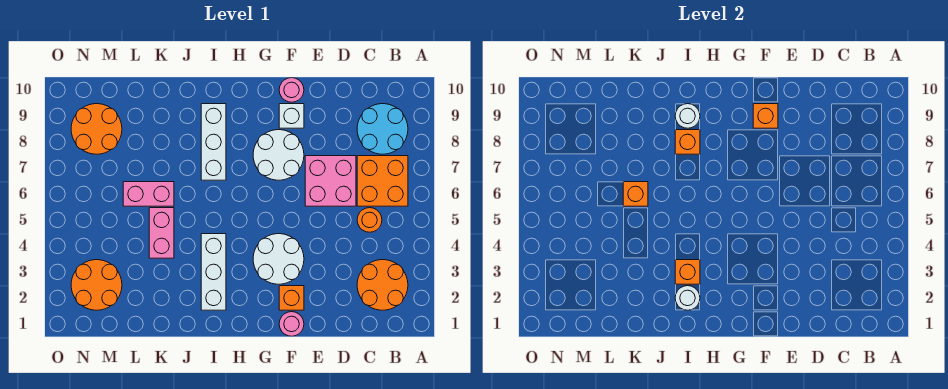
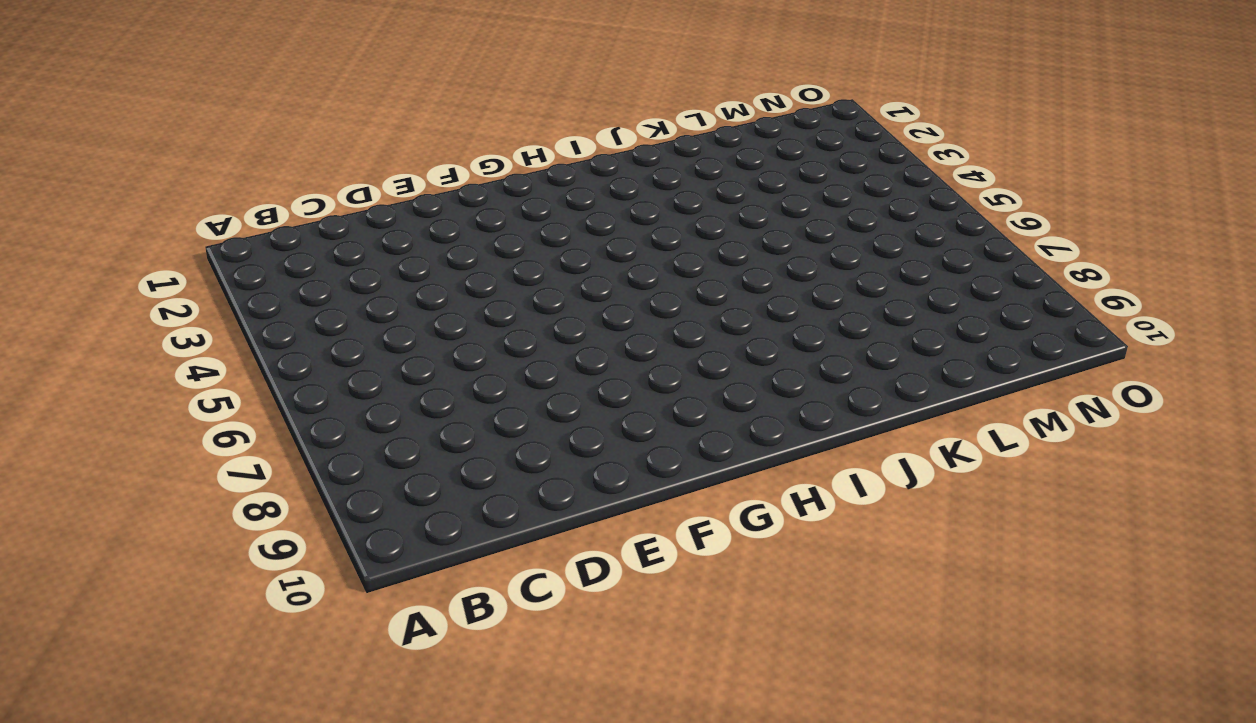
none -> orange round brick B2:C3 level 1
none -> orange brick B6:C7 level 1
none -> cyan round brick B8:C9 level 1

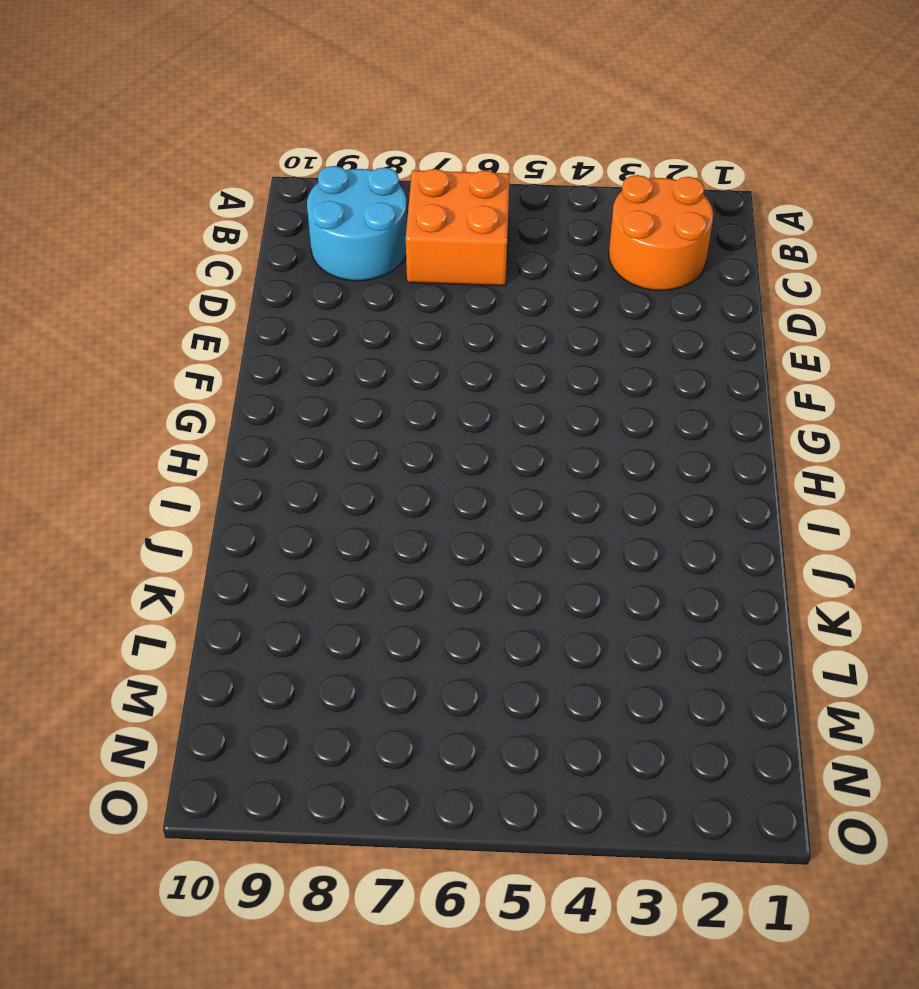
none -> orange round brick C5 level 1
none -> pink brick D6:E7 level 1
none -> pink round brick F1 level 1

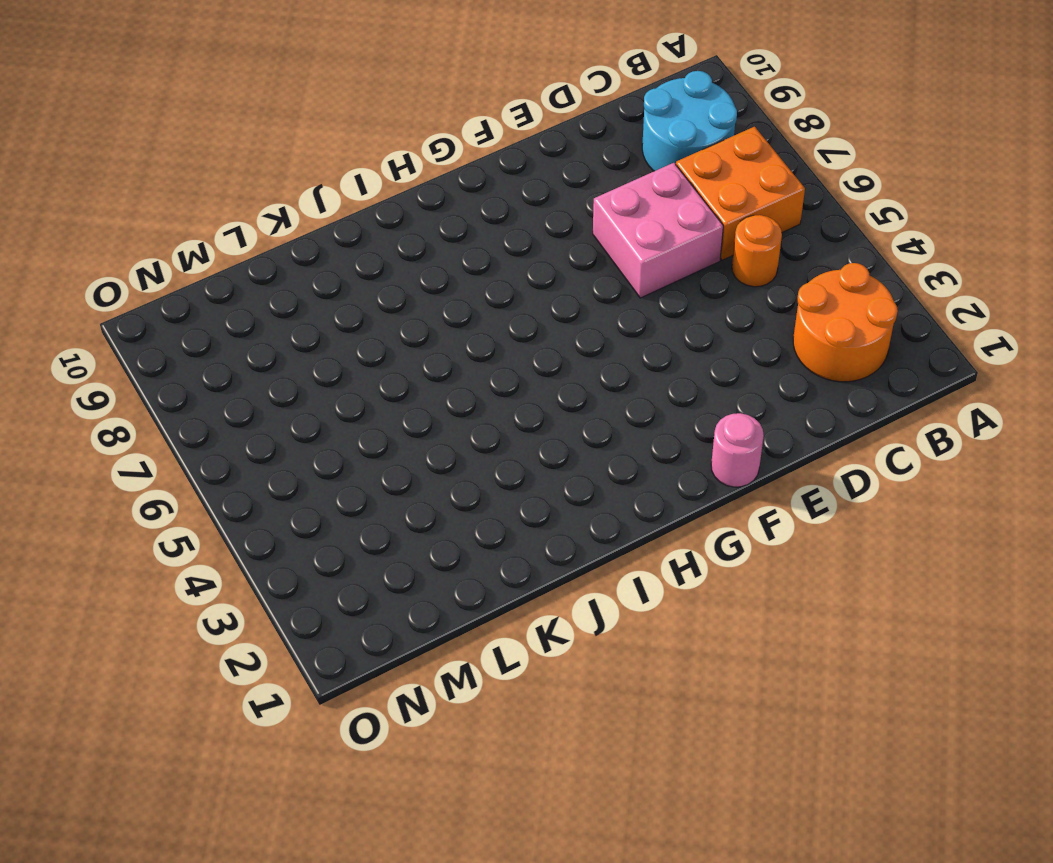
none -> orange brick F2 level 1
none -> white round brick F3:G4 level 1
none -> white round brick F7:G8 level 1

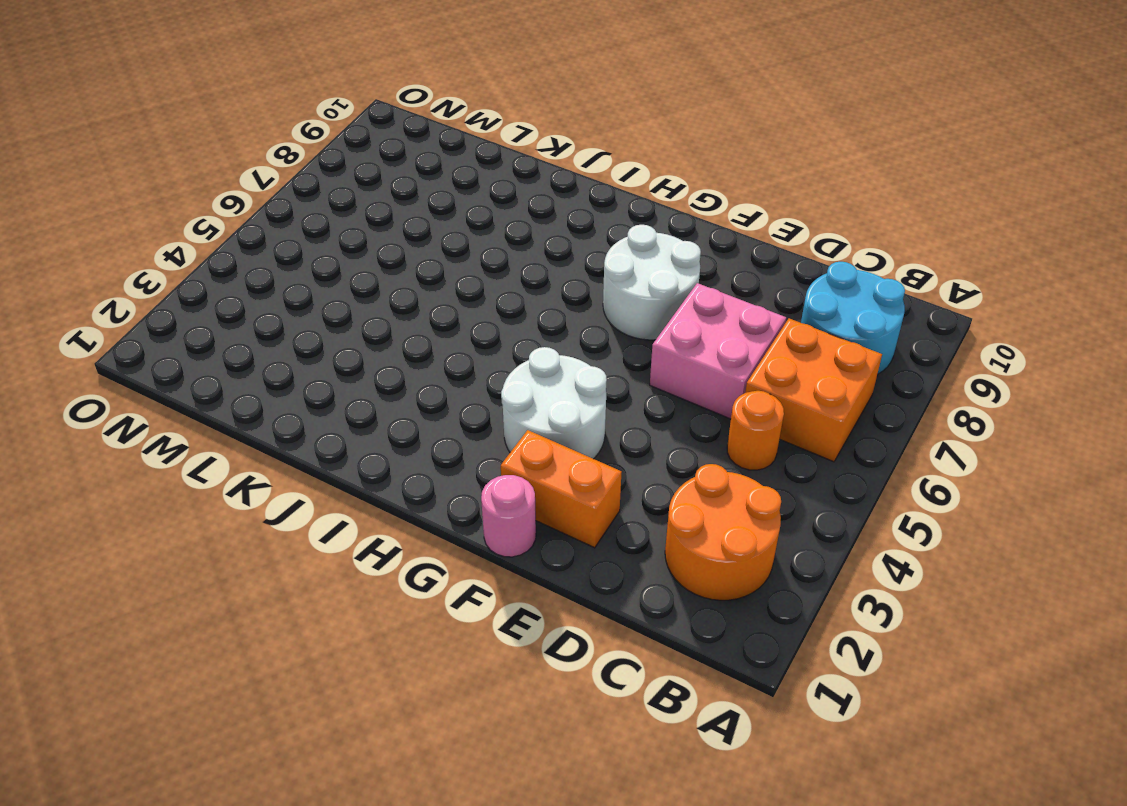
orange brick E2:F2 level 1 -> orange brick F2 level 1
none -> white brick F9 level 1
none -> pink round brick F10 level 1
none -> white brick I2:I4 level 1

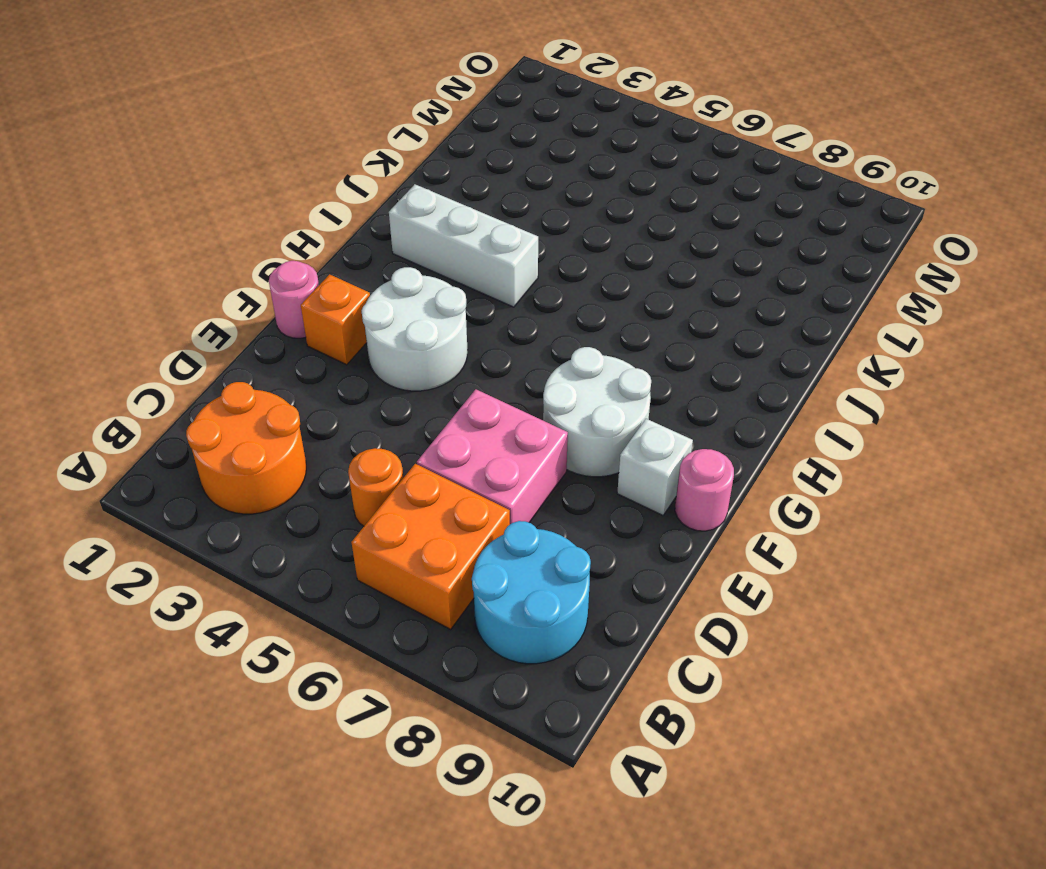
none -> white brick I7:I9 level 1
none -> pink brick K4:K5 level 1
none -> pink brick K6:L6 level 1

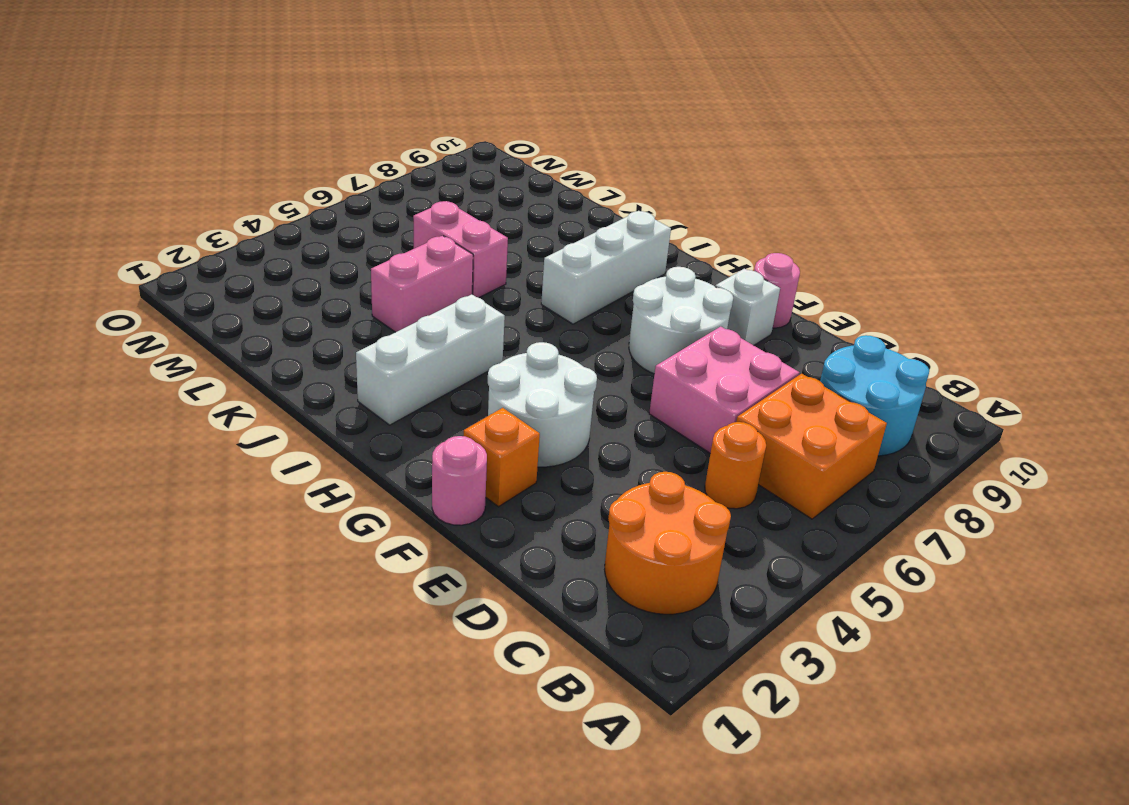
none -> orange round brick M2:N3 level 1
none -> orange round brick M8:N9 level 1
none -> orange brick F9 level 2

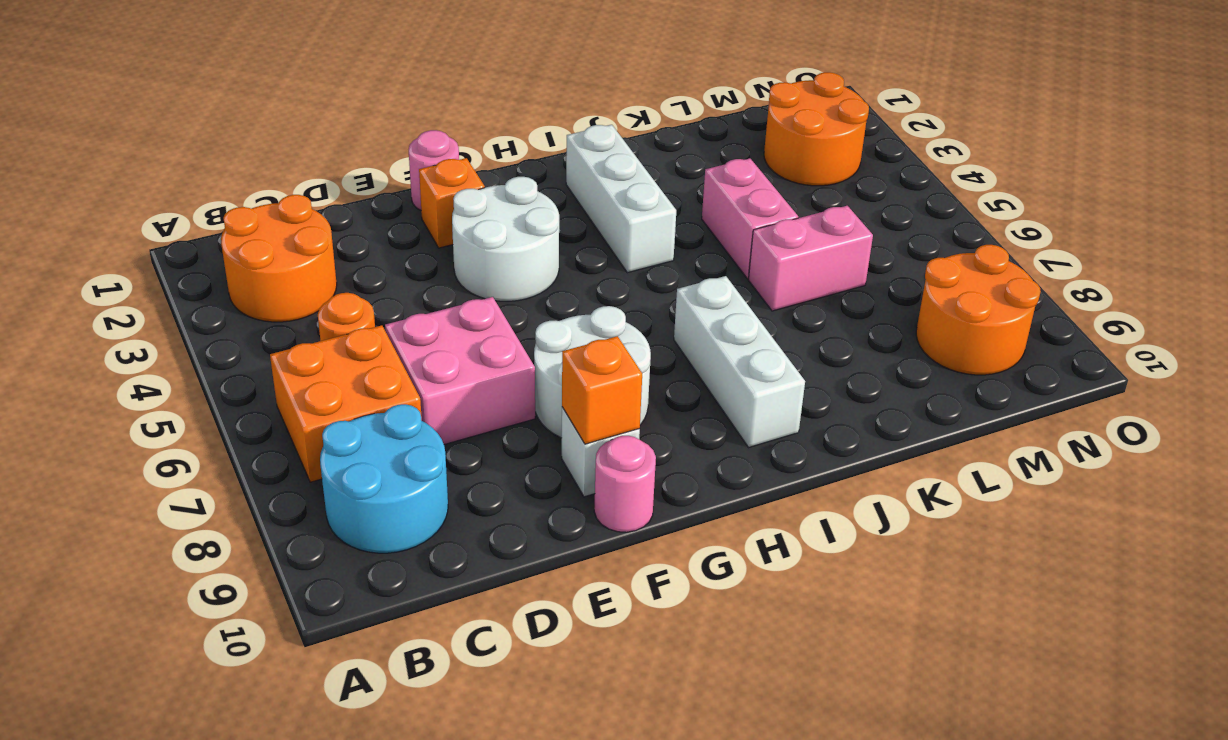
none -> white round brick I2 level 2
none -> orange brick I3 level 2
none -> orange brick I8 level 2

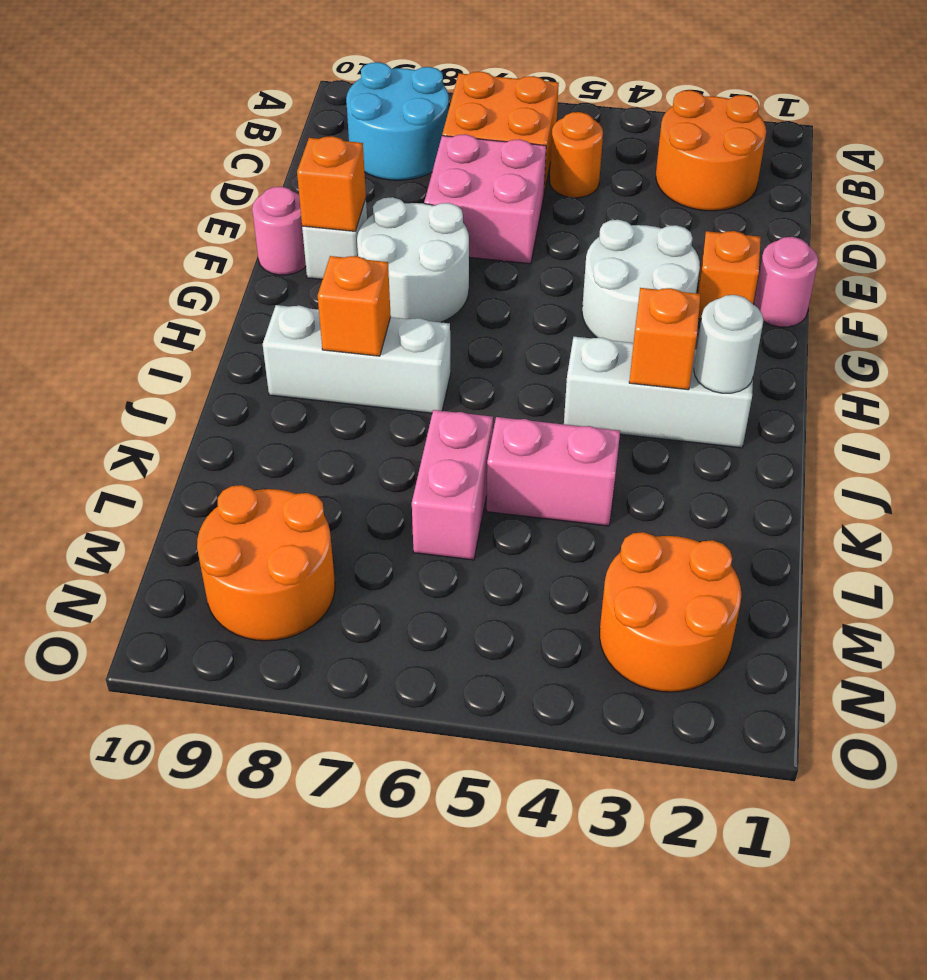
none -> white round brick I9 level 2
none -> orange brick K6 level 2

